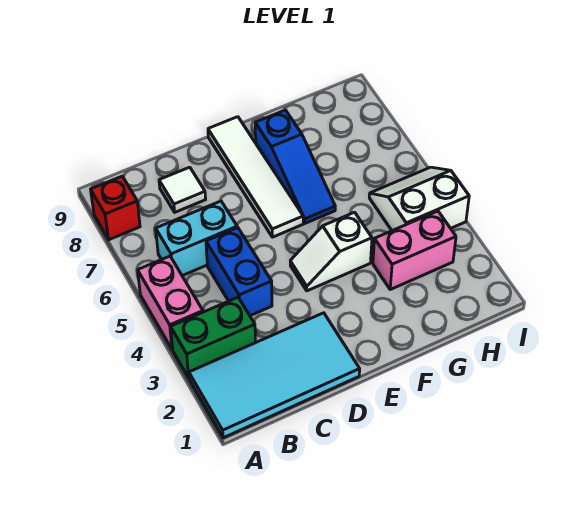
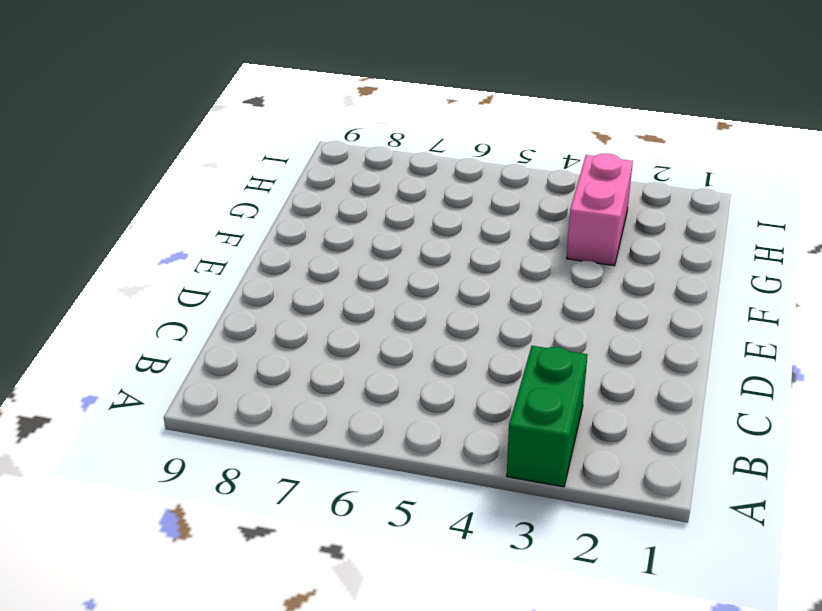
none -> cyan tile A1:D2 level 1
none -> pink brick A4:A5 level 1
none -> red brick A8 level 1

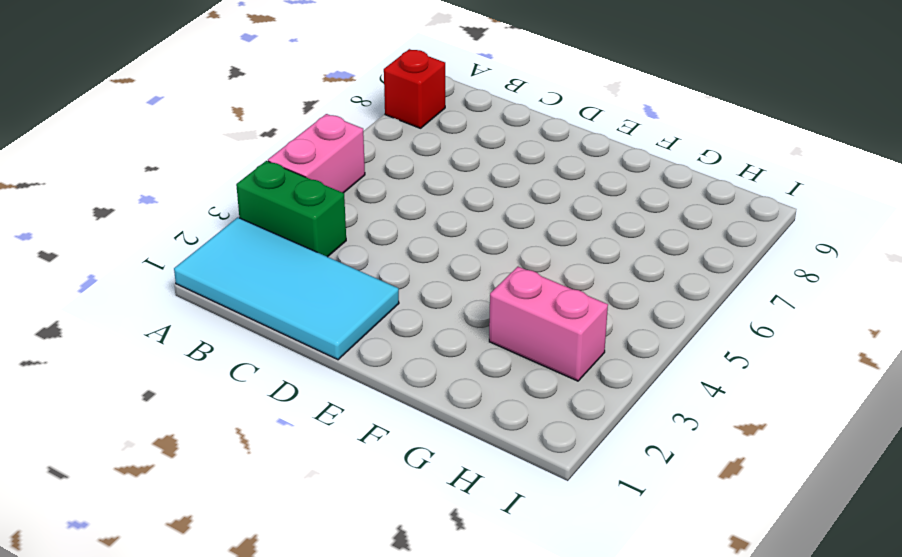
none -> cyan brick B6:C6 level 1
none -> blue brick C4:C5 level 1
none -> white tile C8 level 1

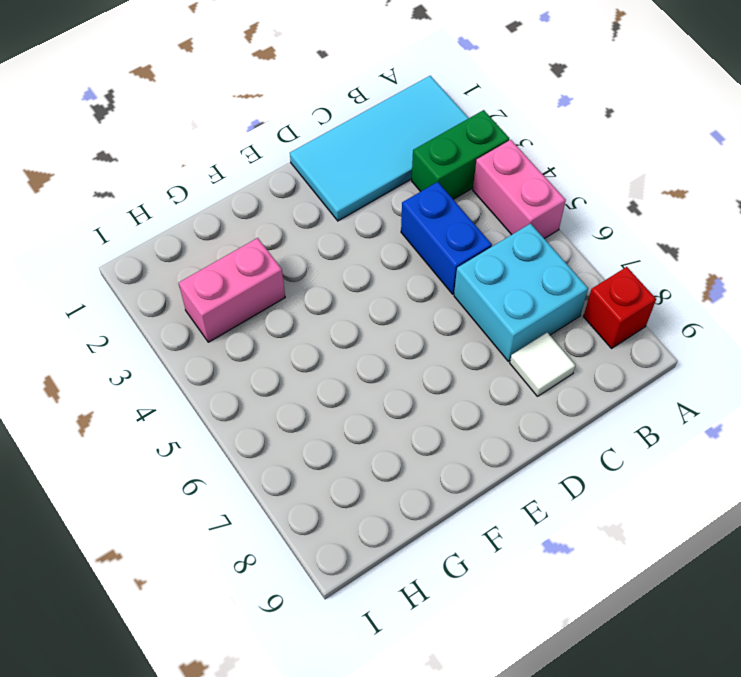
cyan brick B6:C7 level 1 -> cyan brick B6:C6 level 1
none -> white slope E4:F4 level 1 top F
none -> white tile E6:E9 level 1
none -> blue slope F6:F8 level 1 top 8

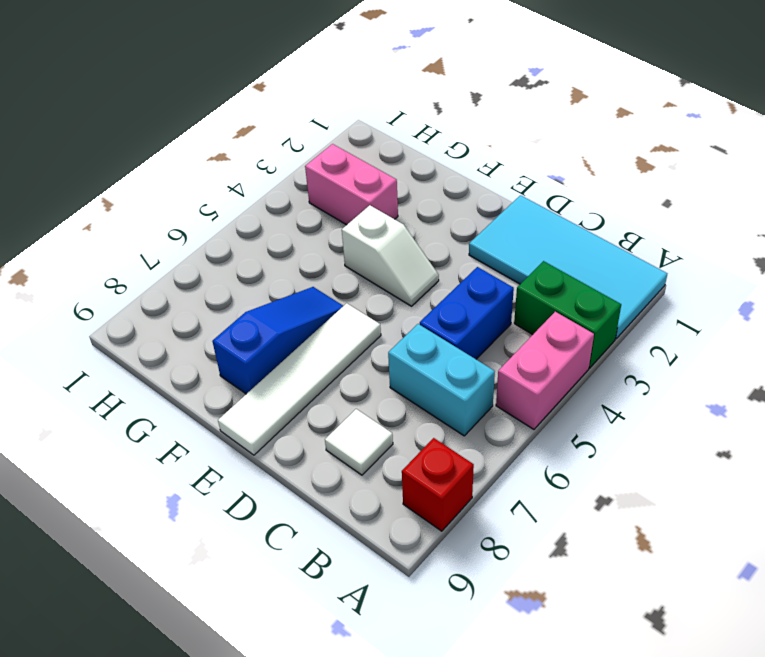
none -> white slope H4:I5 level 1 top 4

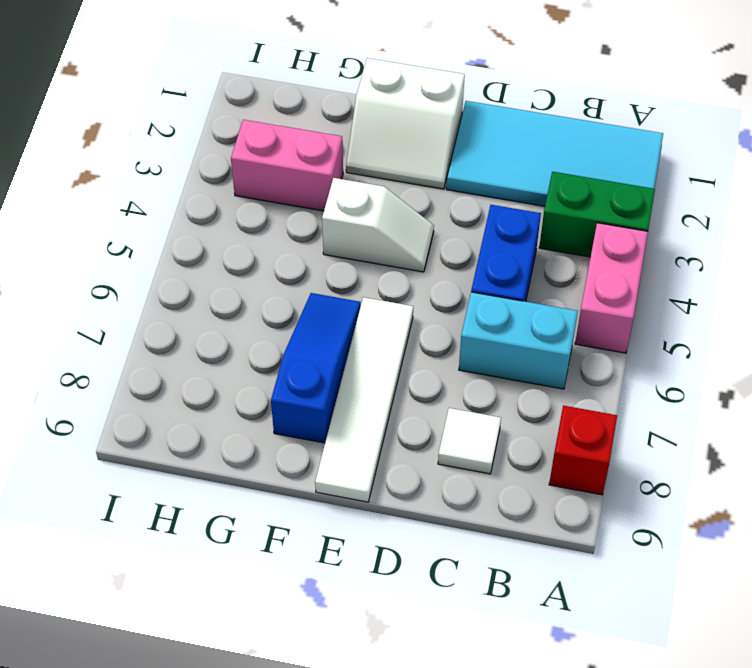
white slope E1:F2 level 1 top 1 -> white slope H4:I5 level 1 top 4

